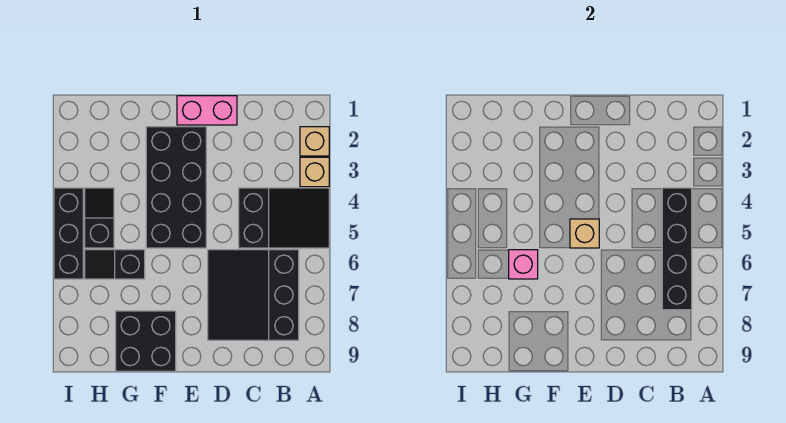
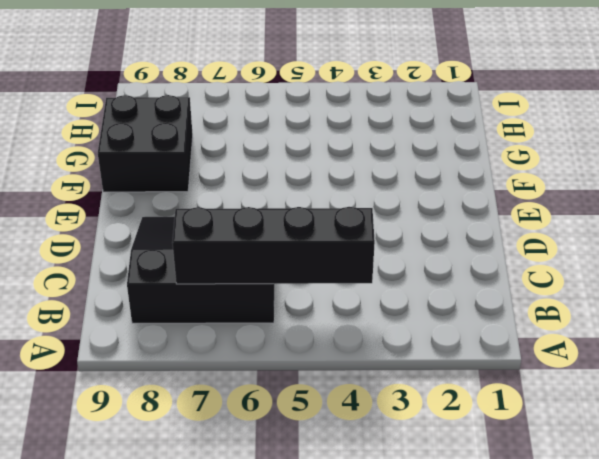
none -> tan brick A2 level 1
none -> tan brick A3 level 1
none -> black slope A4:C5 level 1 top C

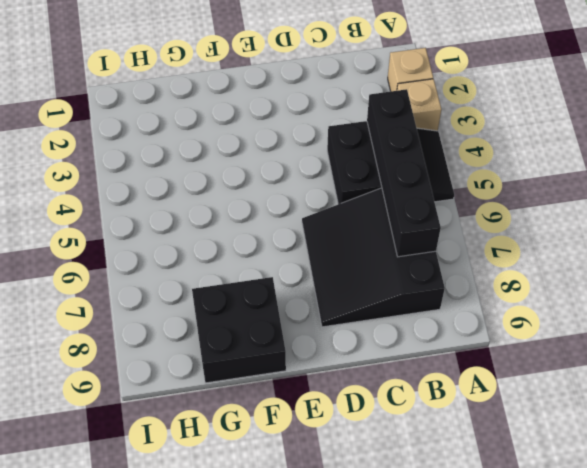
none -> pink brick D1:E1 level 1
none -> black brick E2:F5 level 1
none -> black slope G6:H6 level 1 top G

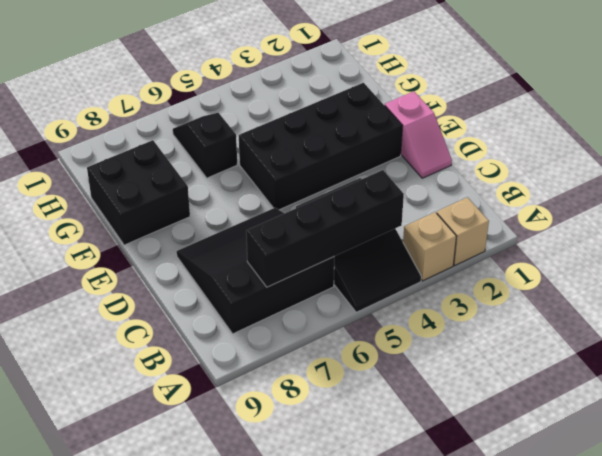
pink slope D1:E1 level 1 top E -> pink brick D1:E1 level 1
none -> black slope H4:H5 level 1 top 5
none -> black brick I4:I6 level 1
none -> tan brick E5 level 2

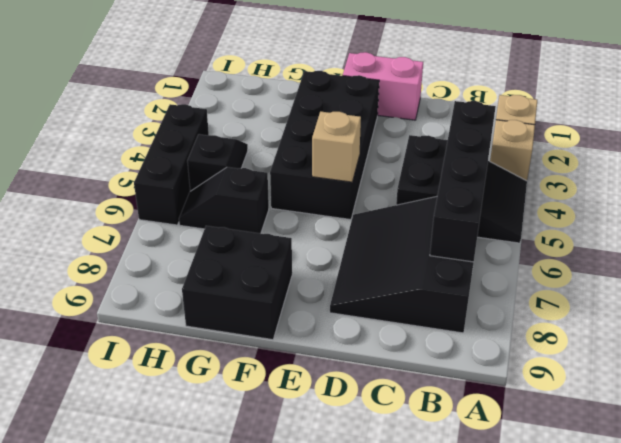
none -> pink brick G6 level 2

